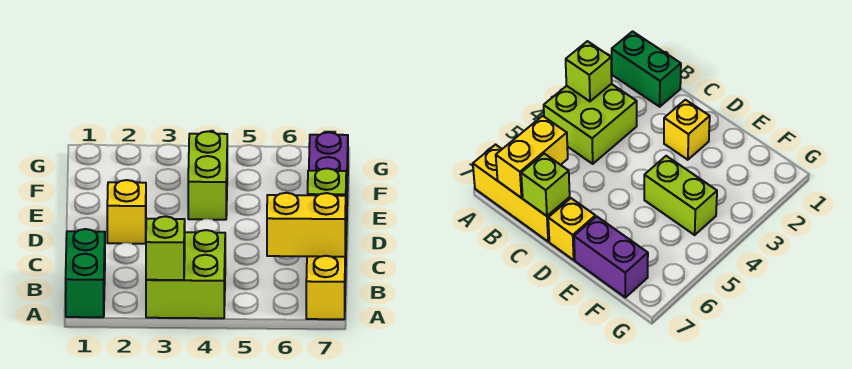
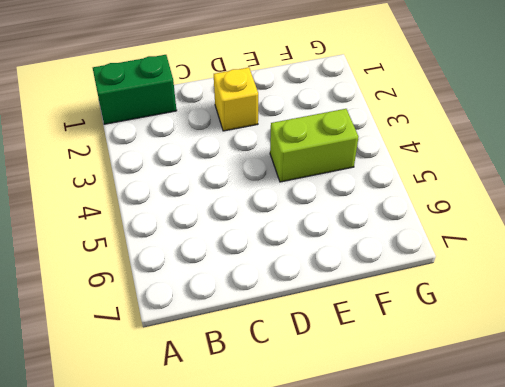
none -> lime brick A3:B4 level 1
none -> yellow brick A7:C7 level 1

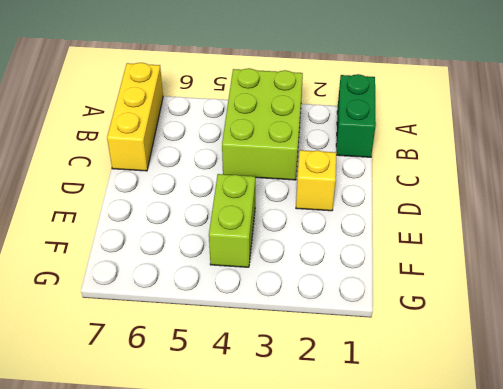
lime brick A3:C4 level 1 -> lime brick A3:B4 level 1
none -> yellow brick D7 level 1
none -> purple brick E7:F7 level 1

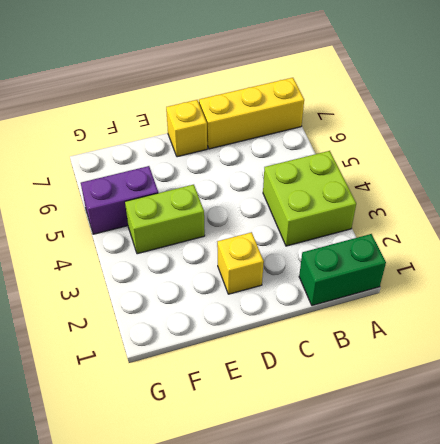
purple brick F5:G5 level 1 -> purple brick E7:F7 level 1
none -> lime brick A3 level 2
none -> yellow brick B6:B7 level 2

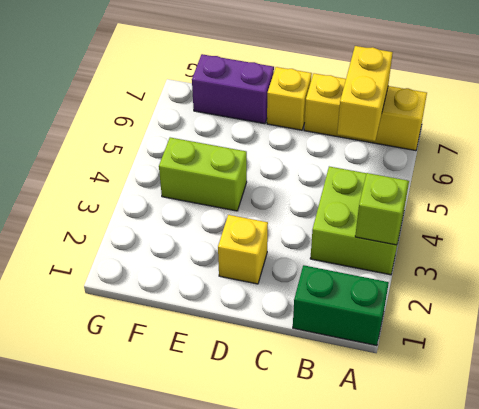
none -> lime brick C7 level 2

